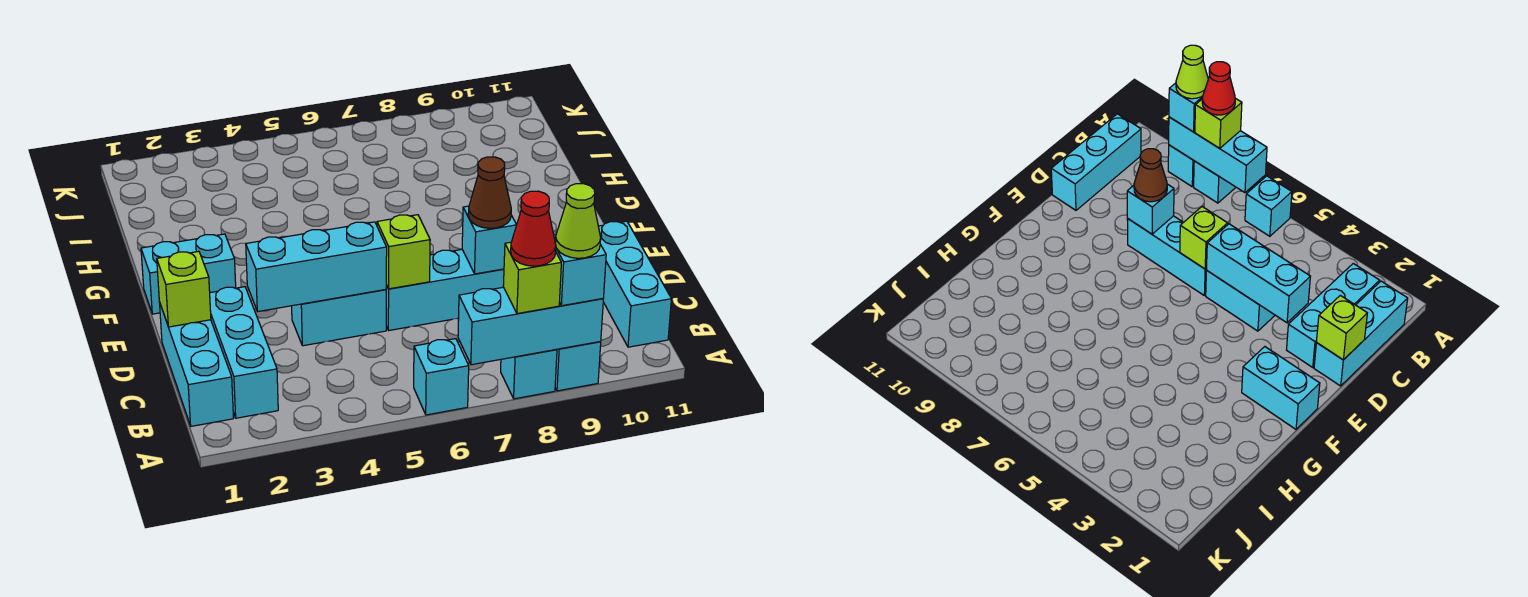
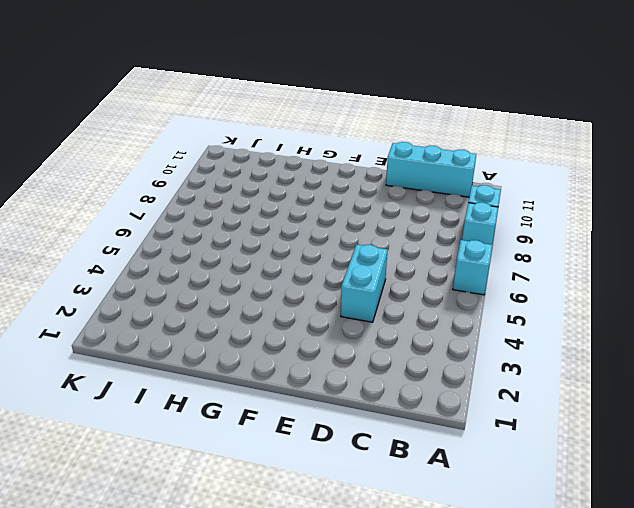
none -> cyan brick B1:D1 level 1
none -> cyan brick B2:D2 level 1
none -> cyan brick D6:D8 level 1

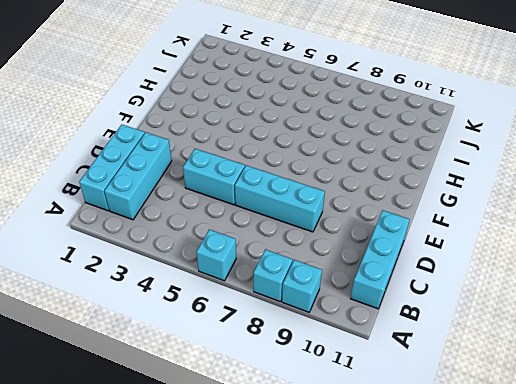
none -> cyan brick F1:F2 level 1
none -> cyan brick A7:A9 level 2
none -> lime brick D1 level 2

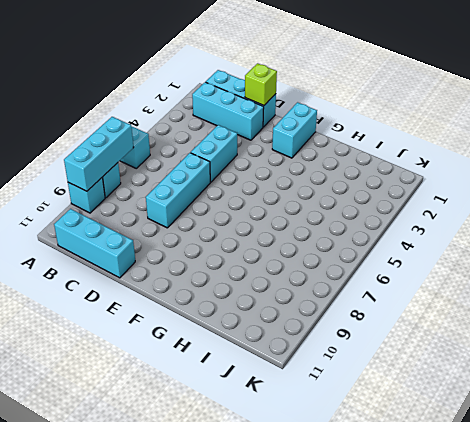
none -> cyan brick D3:D5 level 2
none -> lime brick D6 level 2
none -> cyan brick D8 level 2

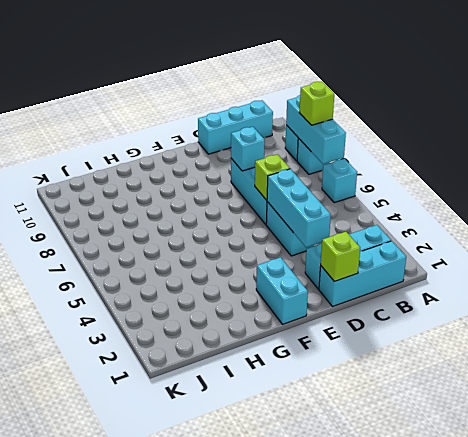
none -> cyan brick A9 level 3
none -> brown cone D8 level 3
none -> red cone A8 level 4

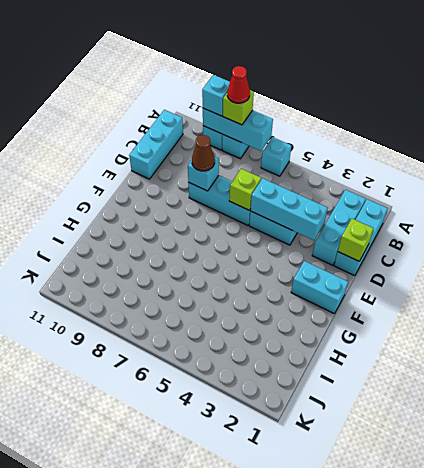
none -> lime cone A9 level 4

